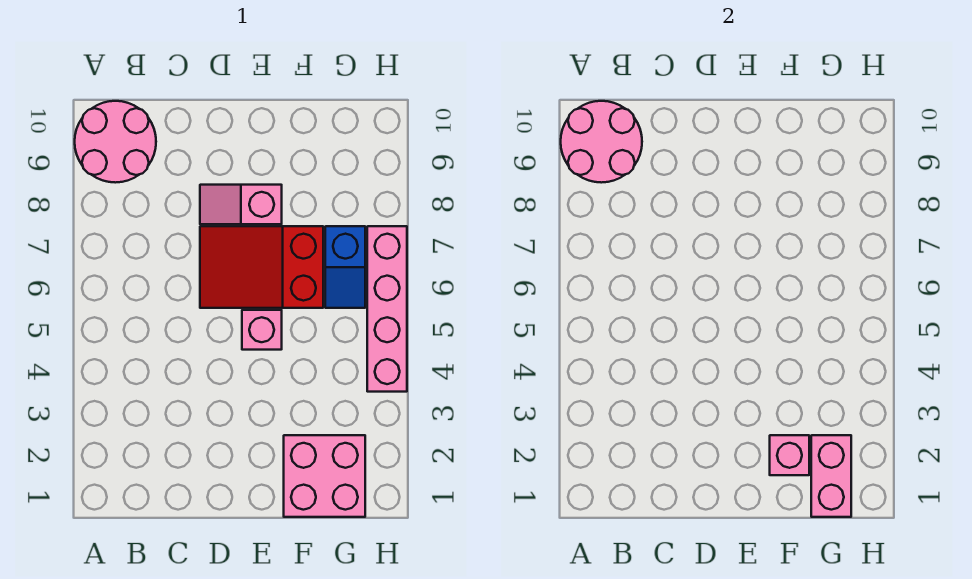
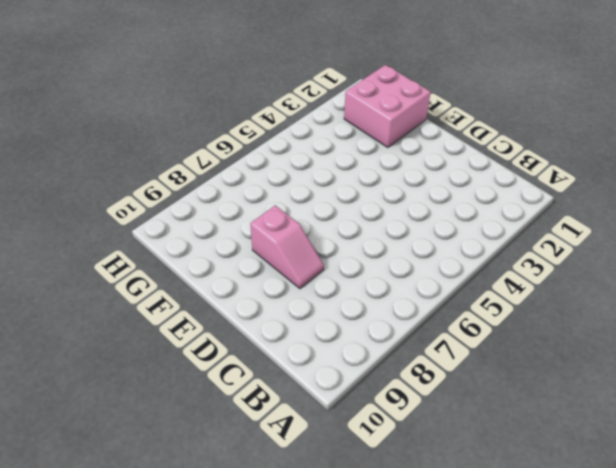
none -> pink round brick A9:B10 level 1
none -> red slope D6:F7 level 1 top F

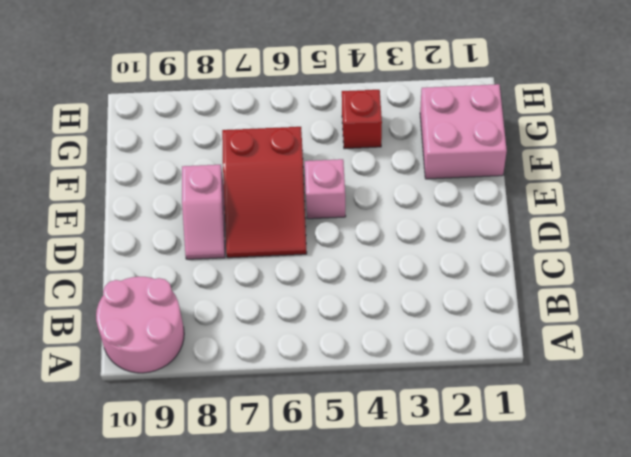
red brick G4 level 1 -> none
none -> blue slope G6:G7 level 1 top 7
none -> pink brick H4:H7 level 1

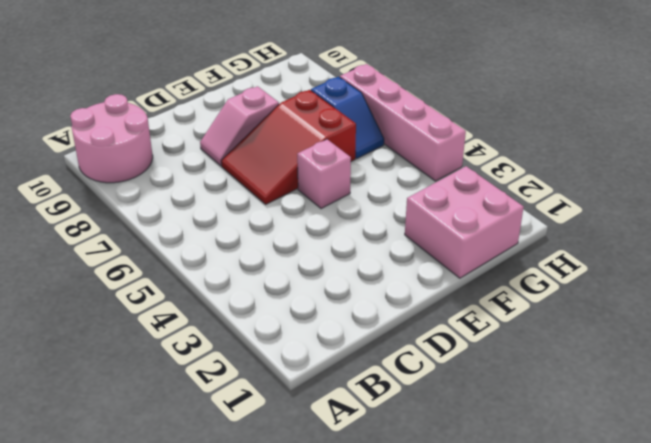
none -> pink round brick A9:B10 level 2
none -> pink brick F2 level 2

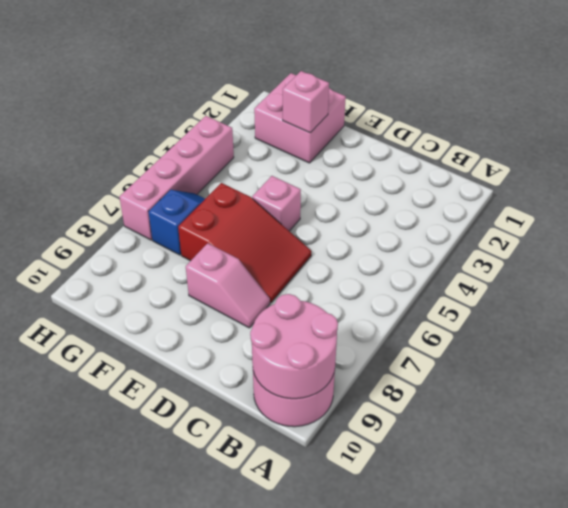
none -> pink brick G1:G2 level 2

